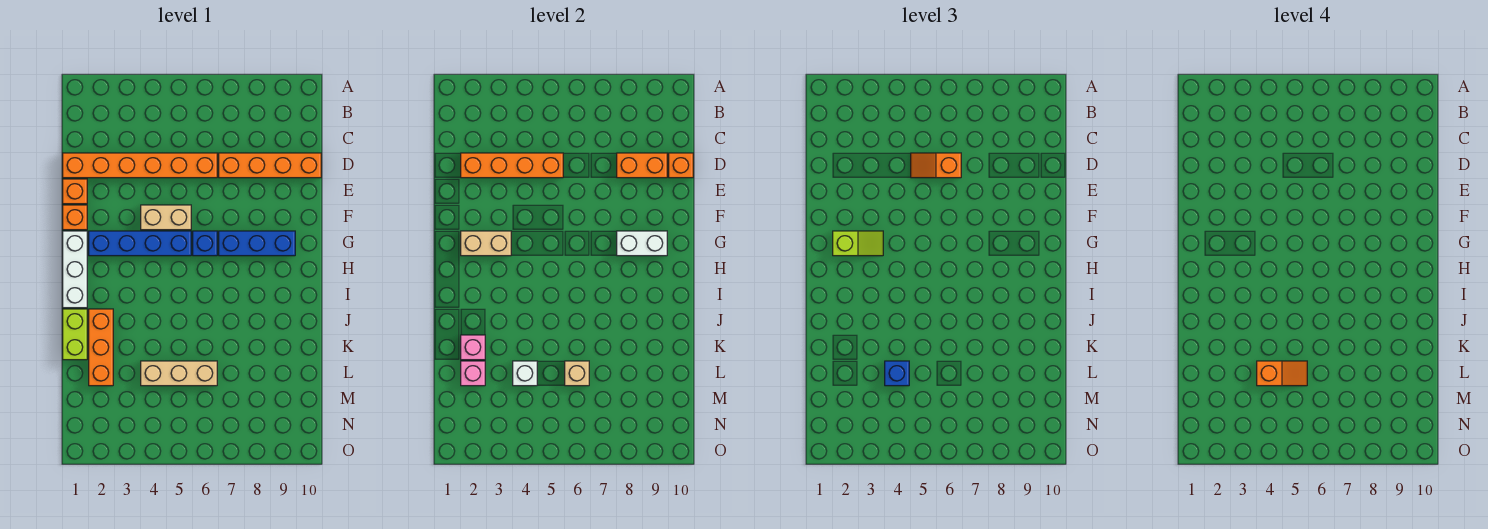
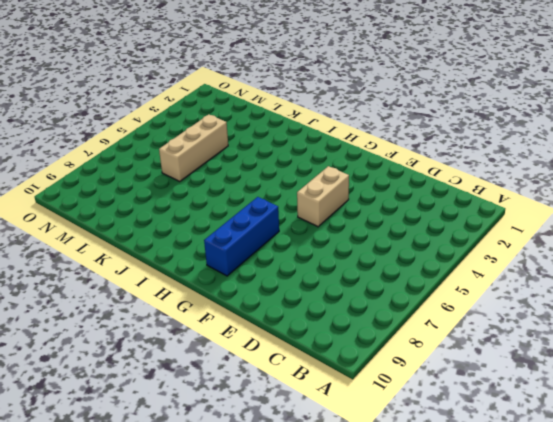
none -> orange brick D1:D6 level 1
none -> orange brick D7:D10 level 1
none -> orange brick E1 level 1

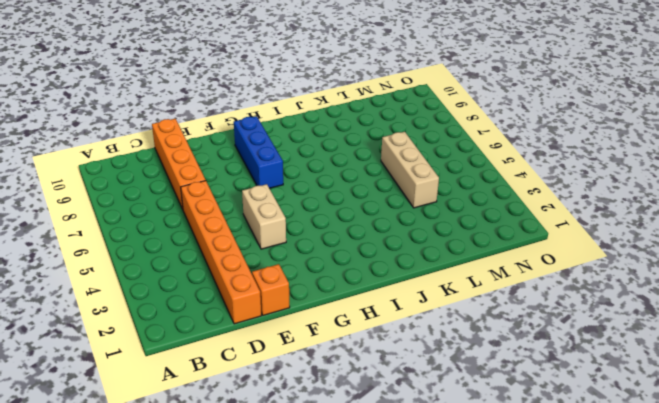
none -> orange brick F1 level 1
none -> white brick G1:I1 level 1
none -> blue brick G2:G5 level 1

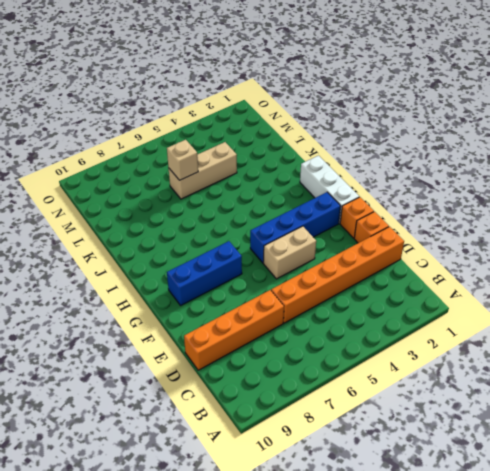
none -> blue brick G6 level 1
none -> lime brick J1:K1 level 1
none -> orange brick J2:L2 level 1

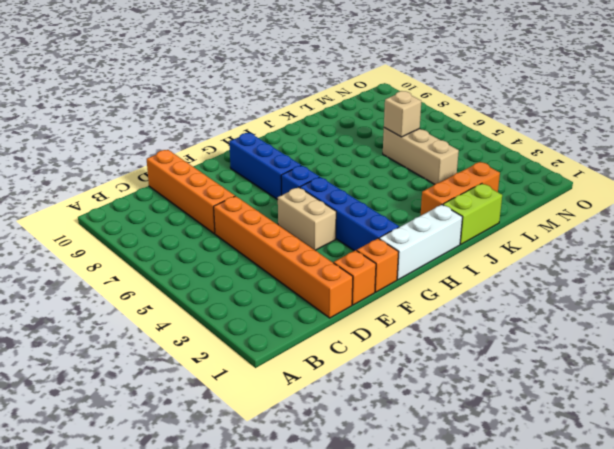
none -> orange brick D2:D5 level 2
none -> orange brick D8:D9 level 2
none -> orange brick D10 level 2

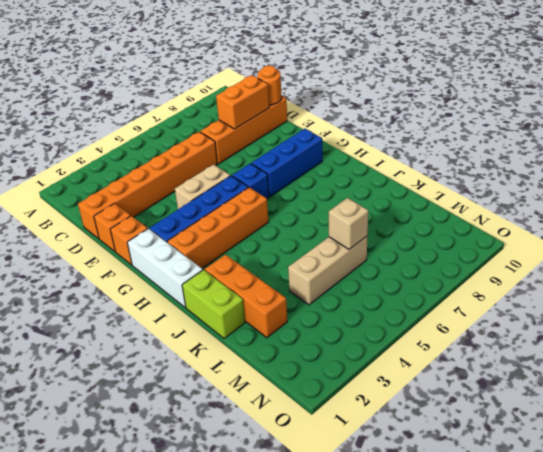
orange round brick D10 level 2 -> orange brick D10 level 2
orange brick H2:H5 level 1 -> orange brick D2:D5 level 2
none -> tan brick G2:G3 level 2
none -> white brick G8:G9 level 2
none -> pink brick K2 level 2

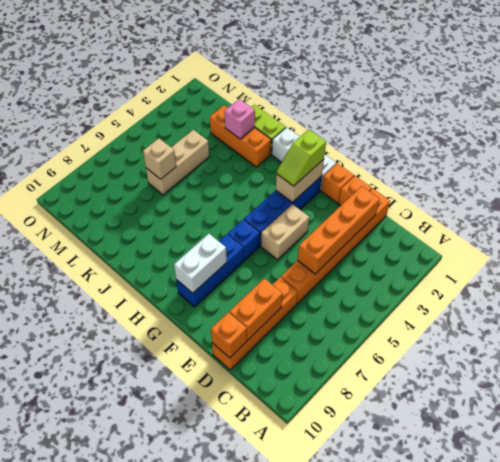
none -> pink brick L2 level 2
none -> white brick L4 level 2
none -> orange slope D5:D6 level 3 top 6

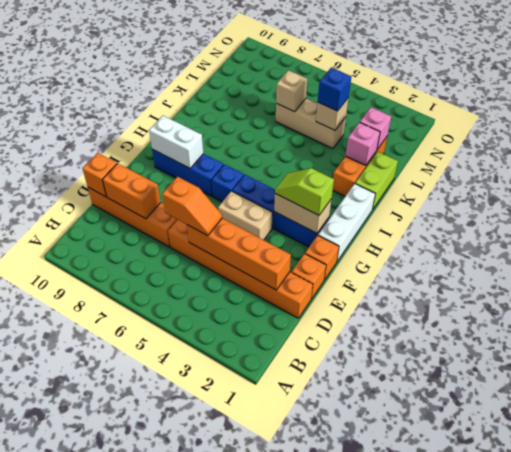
tan brick L4 level 2 -> white brick L4 level 2
none -> orange slope L4:L5 level 4 top 4

